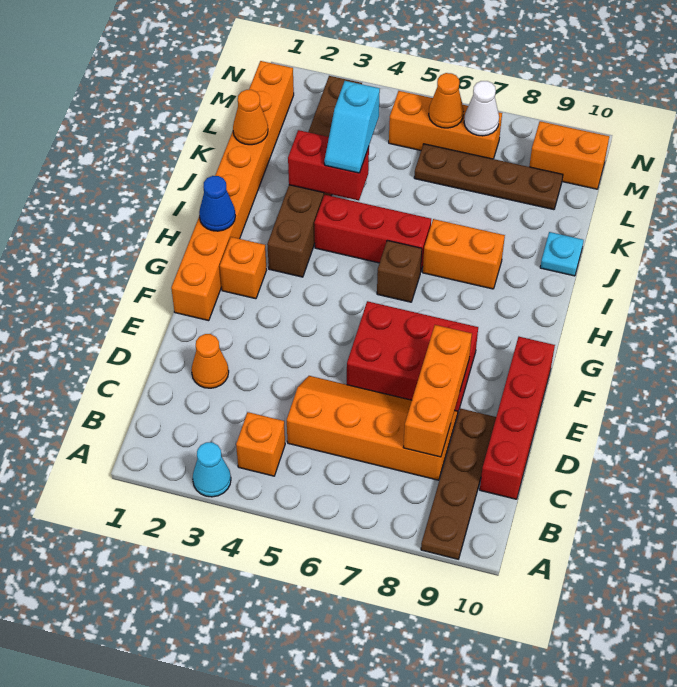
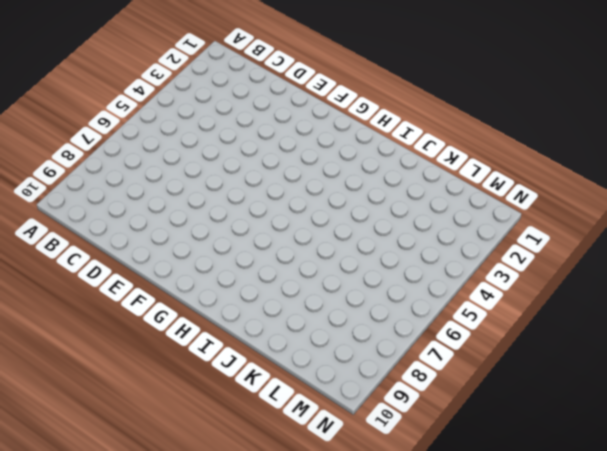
none -> cyan cone A3 level 1
none -> brown plate A9:D9 level 1
none -> orange brick B4 level 1

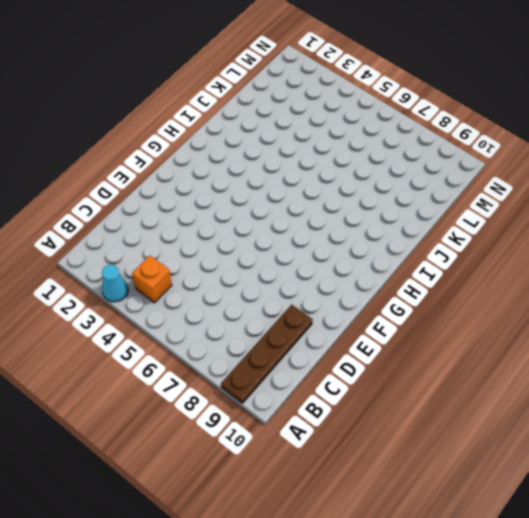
none -> orange slope C5:D8 level 1 top C
none -> red brick C10:F10 level 1
none -> orange cone D2 level 1

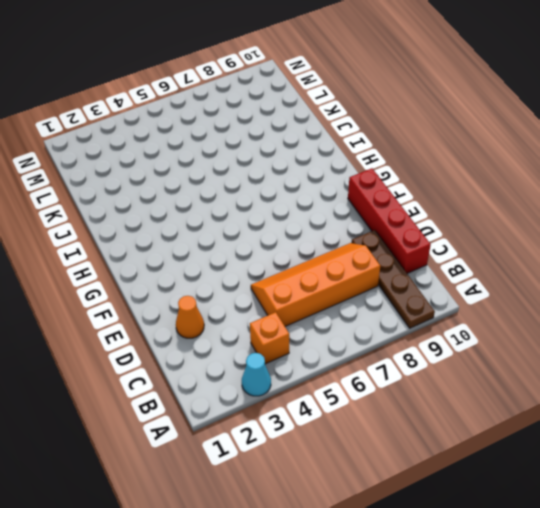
none -> red brick E6:F8 level 1
none -> orange brick F1:M1 level 1
none -> orange brick G2 level 1

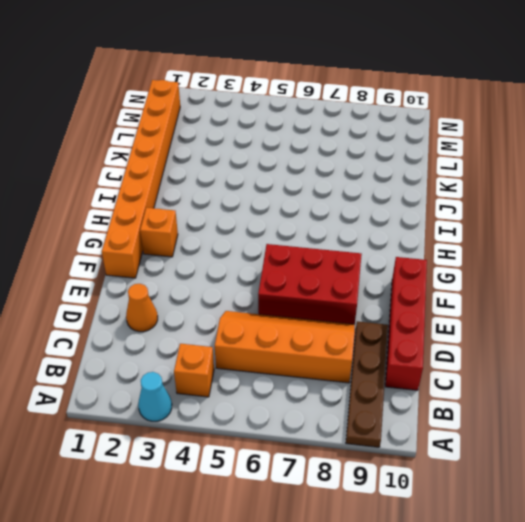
none -> brown brick H3:M3 level 1
none -> brown brick H6 level 1
none -> red brick I4:I6 level 1

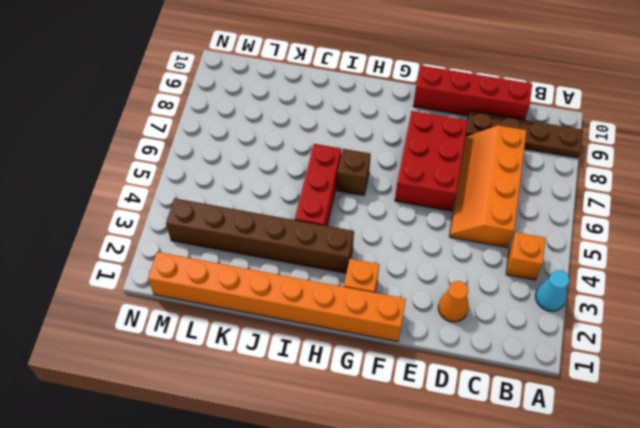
none -> orange brick I7:I8 level 1
none -> cyan plate J10 level 1
none -> brown plate L6:L9 level 1

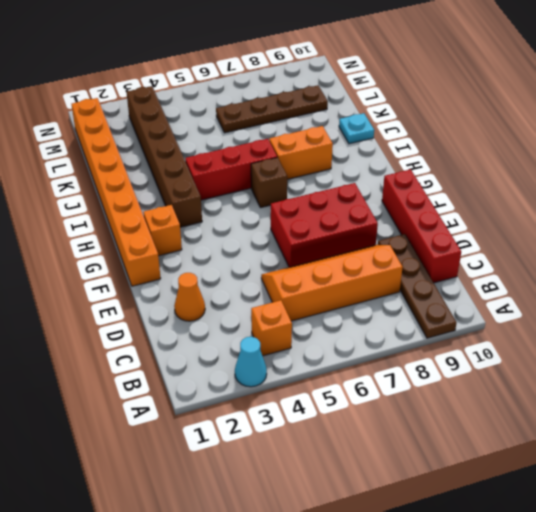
none -> orange brick M5:M7 level 1
none -> orange brick M9:M10 level 1
none -> orange brick C8:E8 level 2

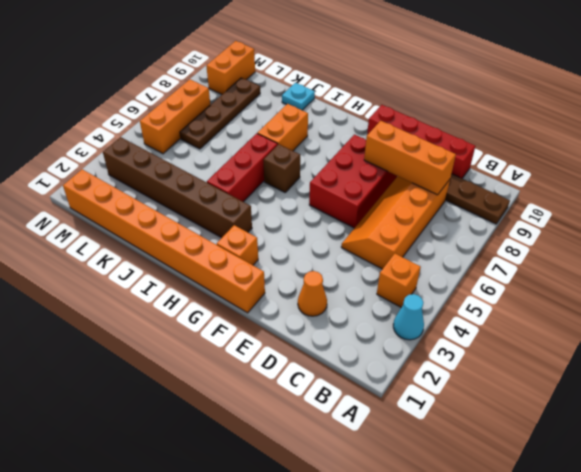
none -> blue cone H1 level 2
none -> red brick J3:J4 level 2
none -> orange cone K1 level 2

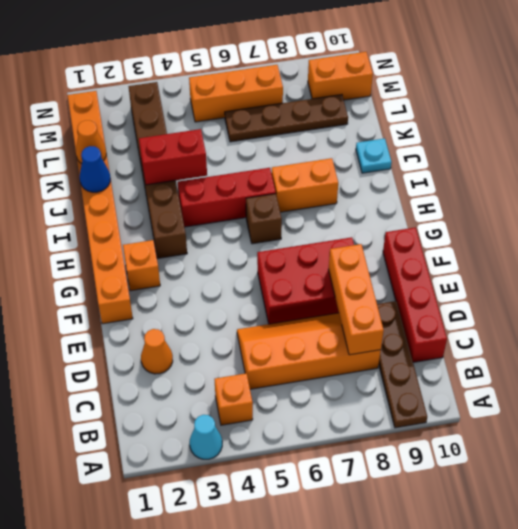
blue cone J1 level 2 -> blue cone H1 level 2
none -> orange cone M6 level 2
none -> white cone M7 level 2
none -> cyan slope J4:K4 level 3 top K

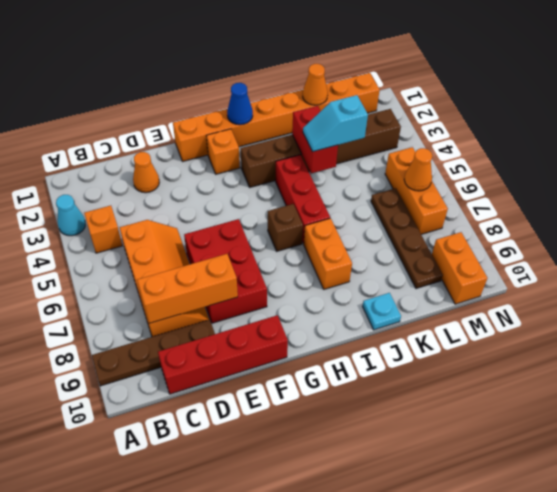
none -> white cone M7 level 2

